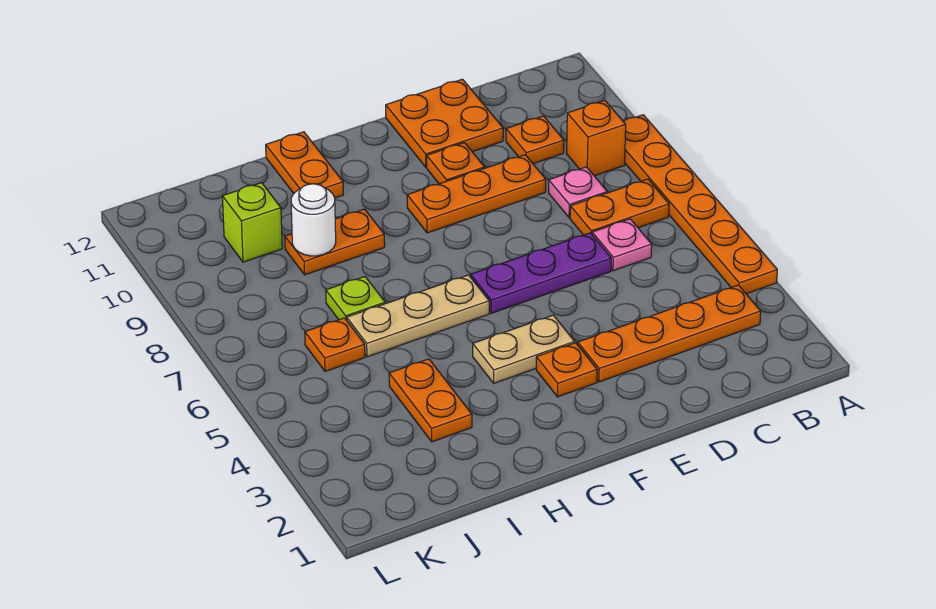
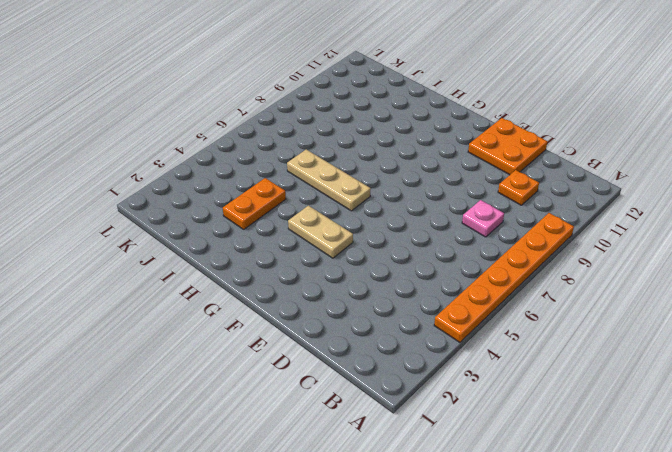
none -> orange plate B3:E3 level 1
none -> orange plate B7:C7 level 1
none -> orange brick B9 level 1

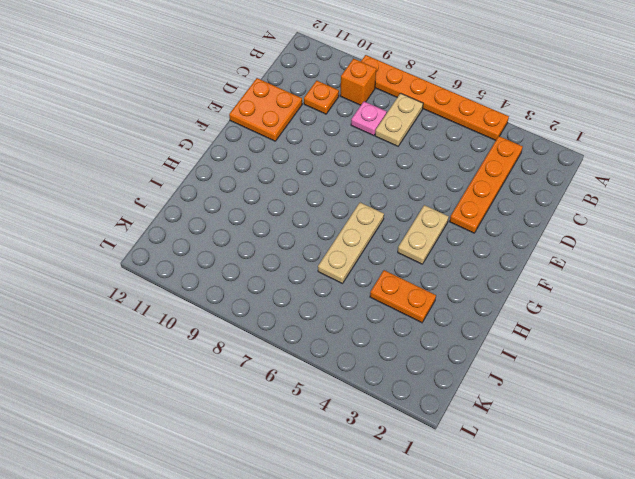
tan plate B7:C7 level 1 -> orange plate B7:C7 level 1
none -> pink plate C6 level 1
none -> purple plate D6:F6 level 1
none -> orange plate D9:F9 level 1

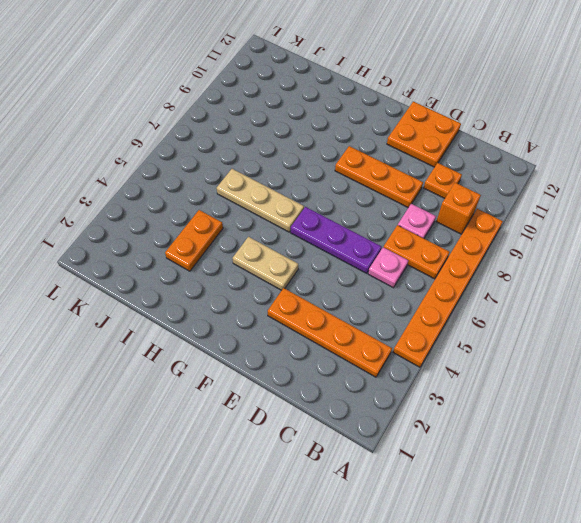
none -> orange plate E10 level 1
none -> orange plate F3 level 1
none -> orange plate H9:I9 level 1

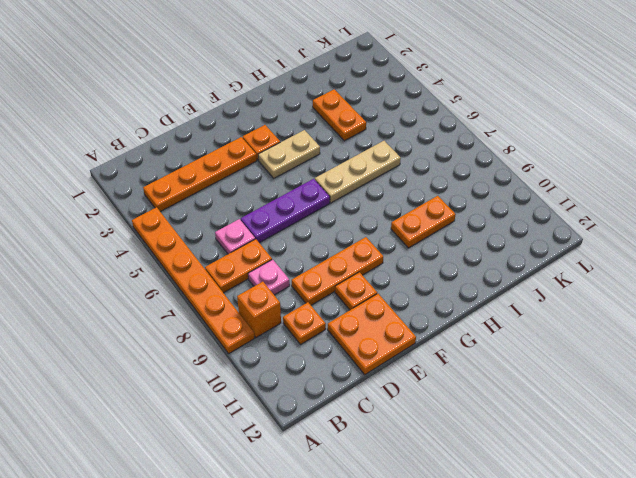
none -> orange plate H11:H12 level 1
none -> lime plate I7 level 1
none -> orange plate J6 level 1

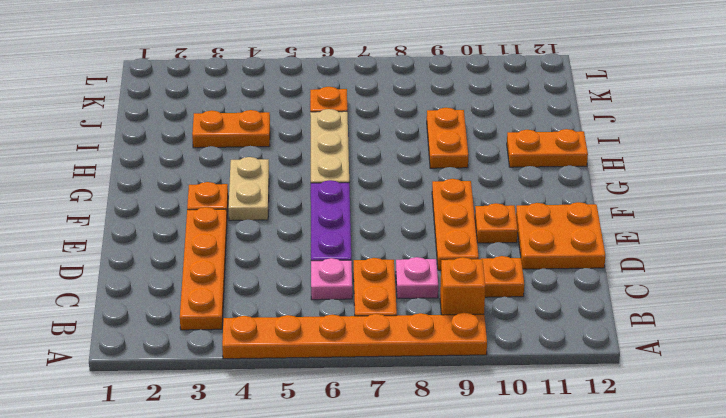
none -> lime plate I7 level 1
none -> lime brick J10 level 1
none -> white round brick I9 level 2

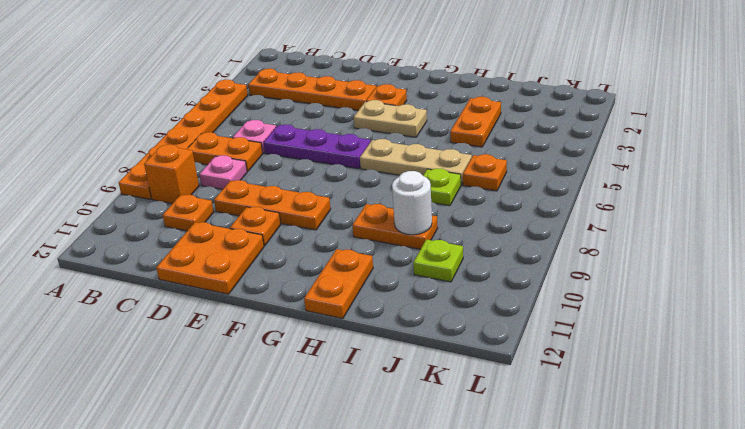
lime plate J10 level 1 -> lime brick J10 level 1

